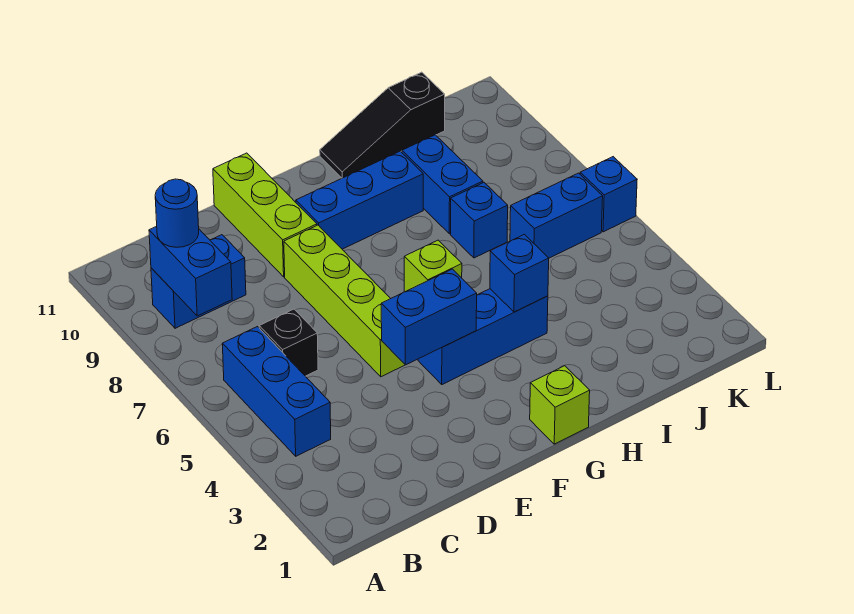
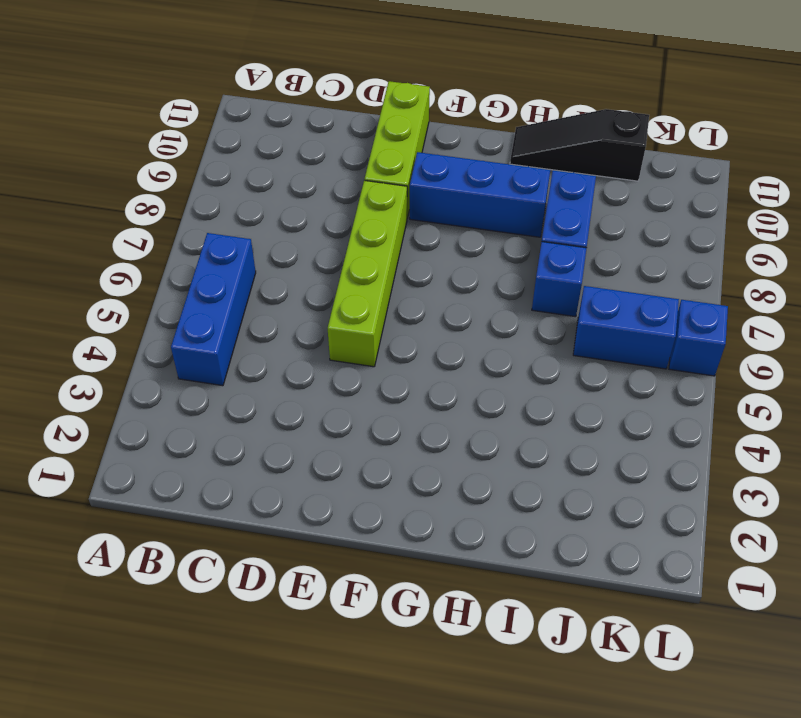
none -> blue brick B9:C9 level 1
none -> black brick C6 level 1
none -> blue brick F4:H4 level 1

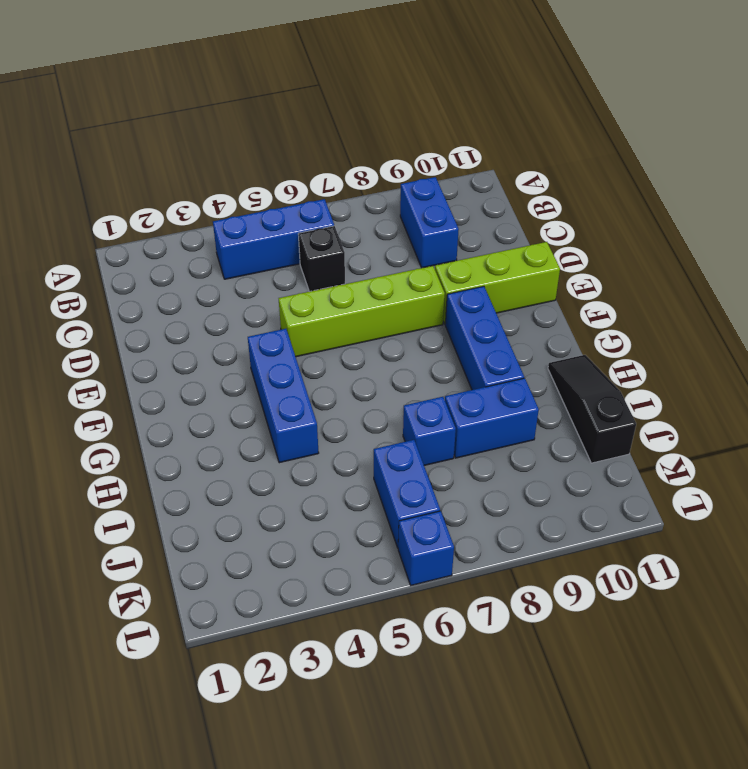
none -> lime brick G1 level 1
none -> lime brick G6 level 1
none -> blue brick B8:B9 level 2

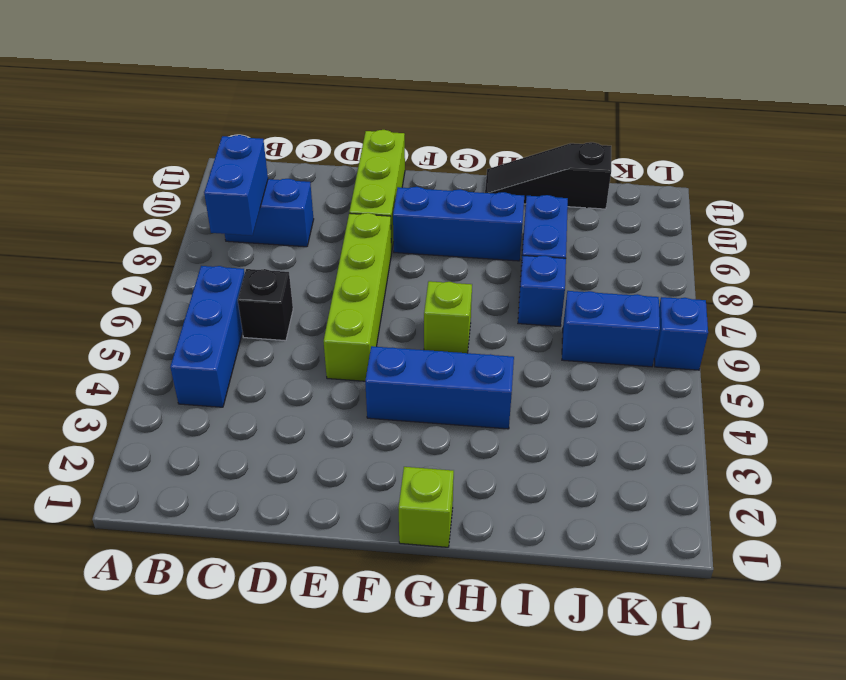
none -> blue brick E4:F4 level 2
none -> blue brick H4 level 2
none -> blue round brick B9 level 3

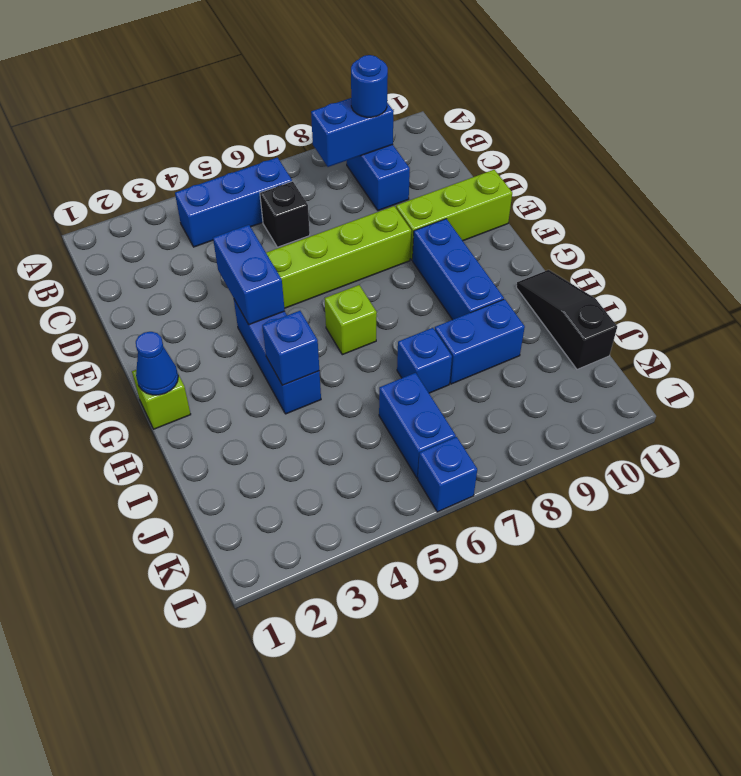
blue cone G1 level 2 -> none

